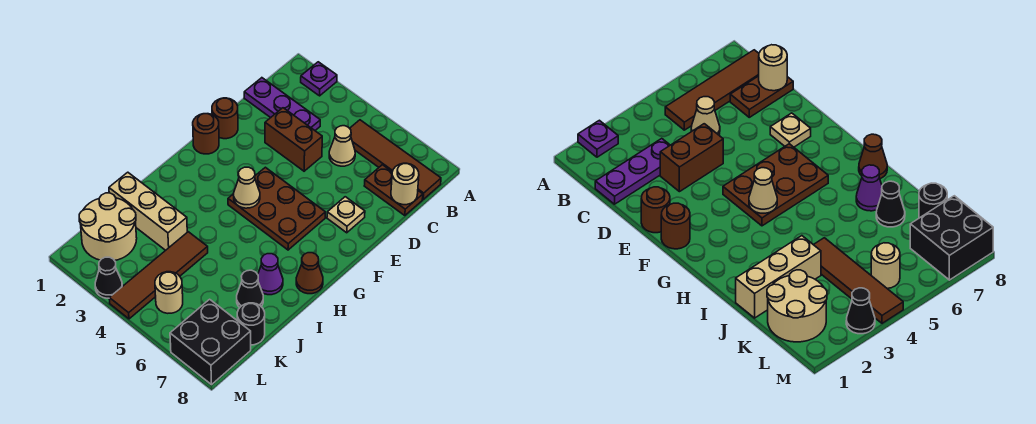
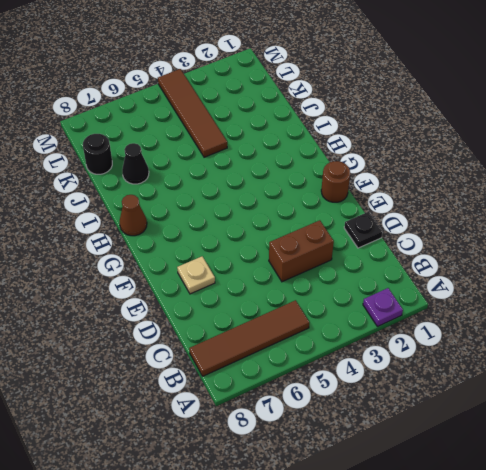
black plate D1 level 1 -> none
none -> purple plate C1:C3 level 1
none -> tan cone C5 level 1
none -> brown plate C7:C8 level 1

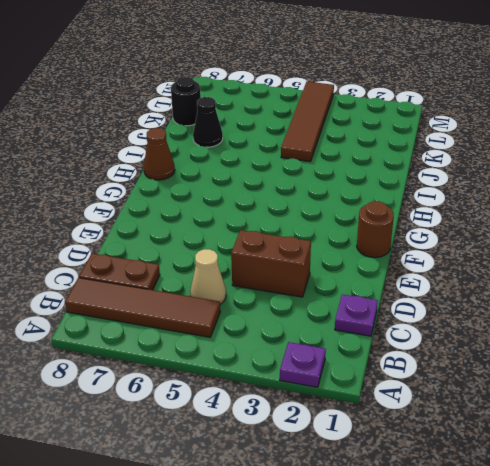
purple plate C1 level 1 -> purple plate C1:C3 level 1
none -> brown round brick E1 level 1
none -> tan plate E7 level 1
none -> brown plate F4:G6 level 1

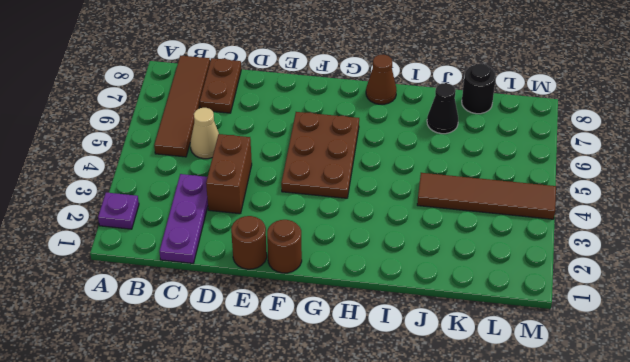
none -> tan plate E7 level 1
none -> purple cone I7 level 1
none -> tan brick J1:J3 level 1

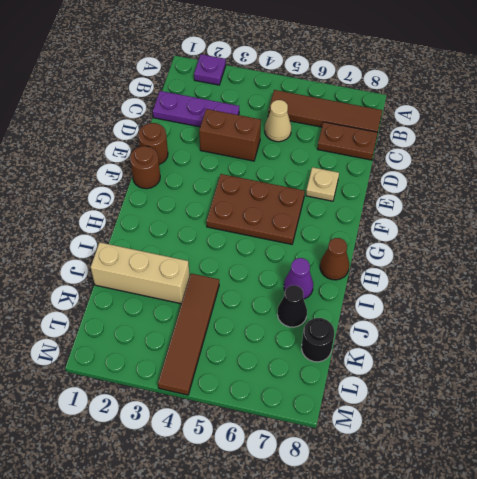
none -> tan round brick K1:L2 level 1
none -> tan round brick L5 level 1
none -> black brick L7:M8 level 1

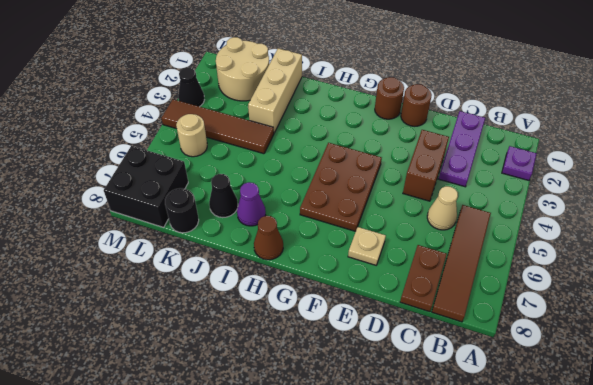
none -> tan round brick C8 level 2
none -> tan cone G4 level 2

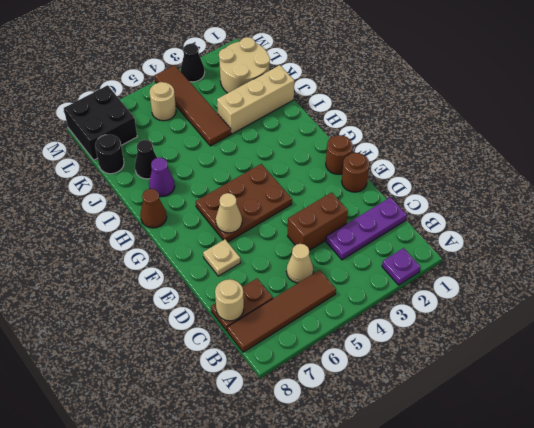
tan cone F6 level 2 -> tan cone G4 level 2

